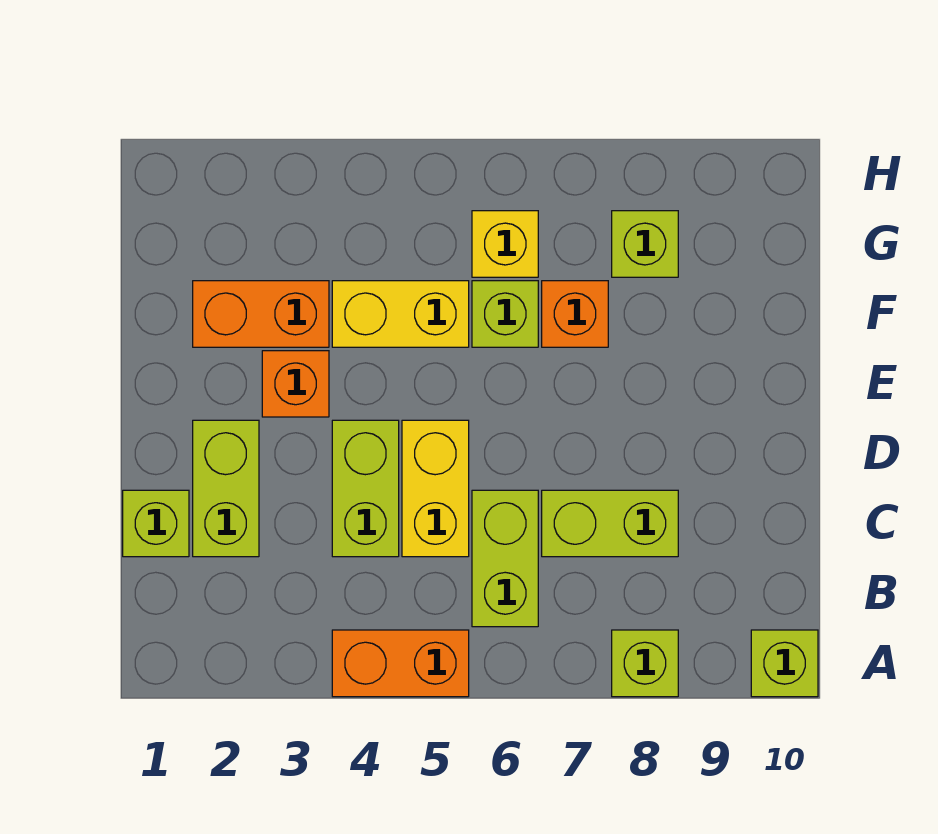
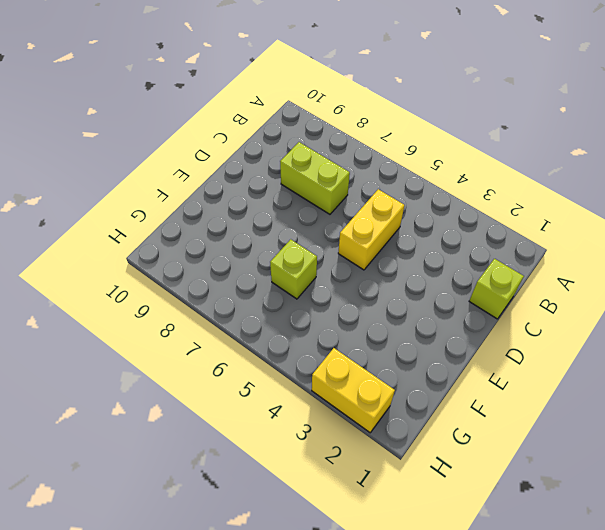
yellow brick H2:H3 level 1 -> yellow brick F4:F5 level 1
none -> orange brick A4:A5 level 1
none -> lime brick A8 level 1
none -> lime brick A10 level 1

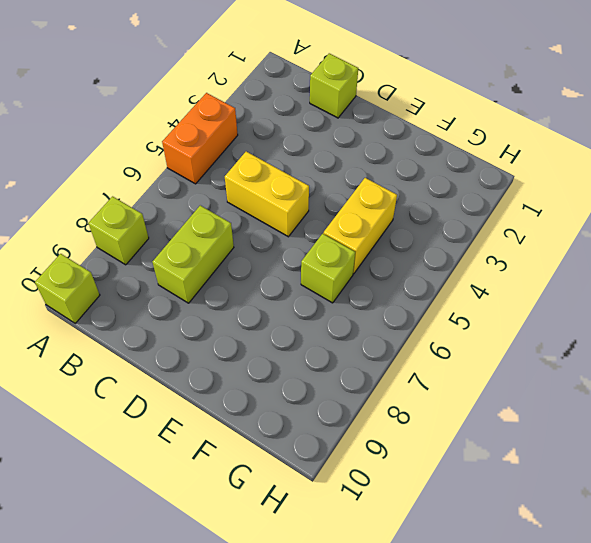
none -> lime brick B6:C6 level 1
none -> lime brick C2:D2 level 1
none -> lime brick C4:D4 level 1

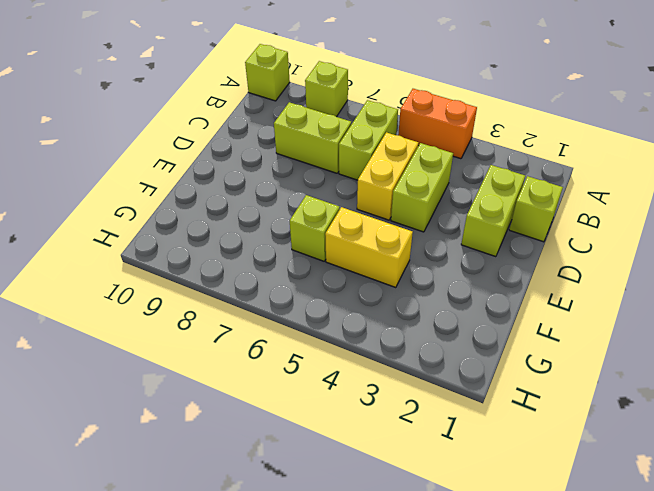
none -> orange brick E3 level 1
none -> orange brick F2:F3 level 1
none -> orange brick F7 level 1

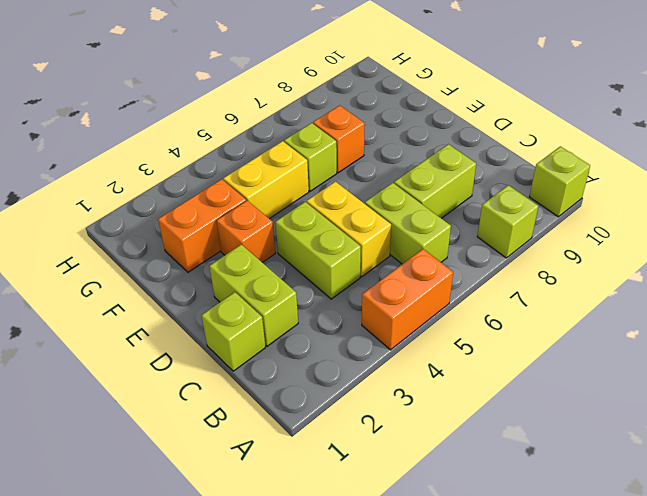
none -> yellow brick G6 level 1
none -> lime brick G8 level 1

